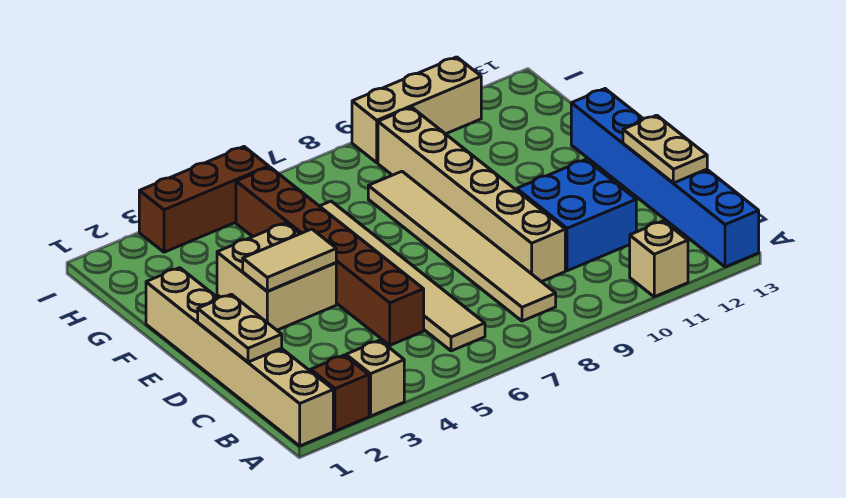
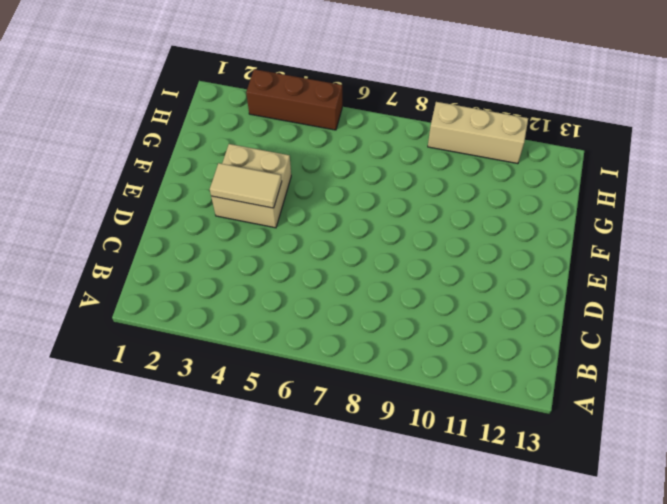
none -> tan brick A1:F1 level 1
none -> brown brick A2 level 1
none -> tan brick A3 level 1

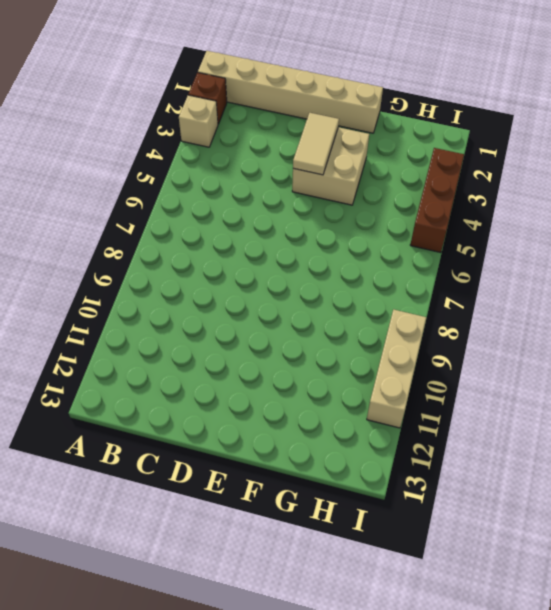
none -> tan brick A11 level 1
none -> blue brick A13:F13 level 1
none -> tan tile B6:G6 level 1

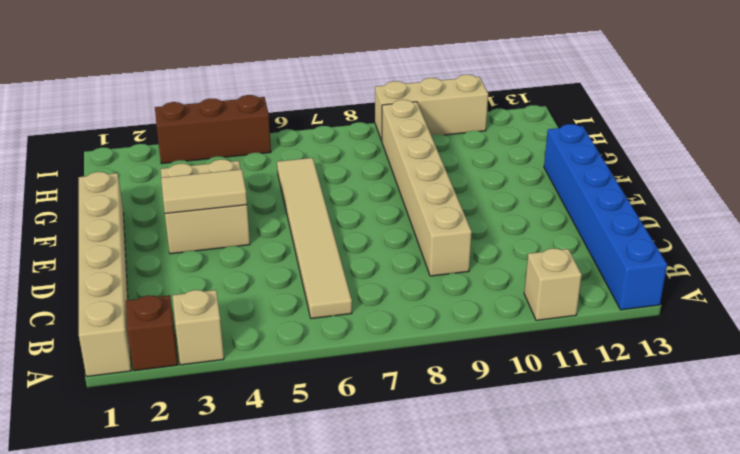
none -> tan tile B8:G8 level 1
none -> brown brick C5:H5 level 1
none -> blue brick C10:D11 level 1

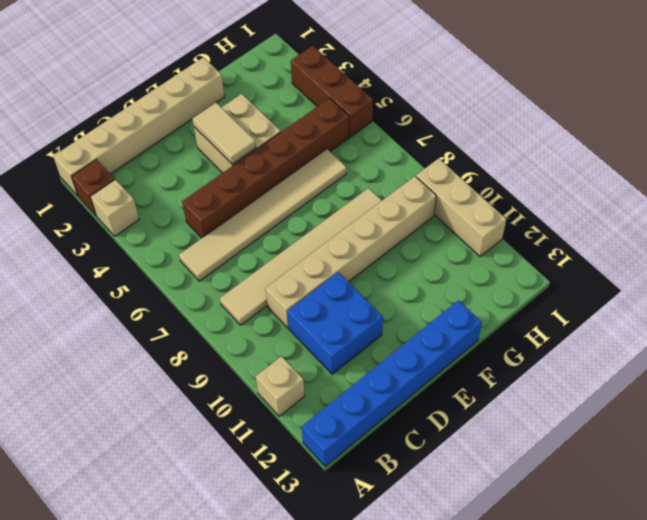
none -> tan plate C1:D1 level 2
none -> tan plate C13:D13 level 2

